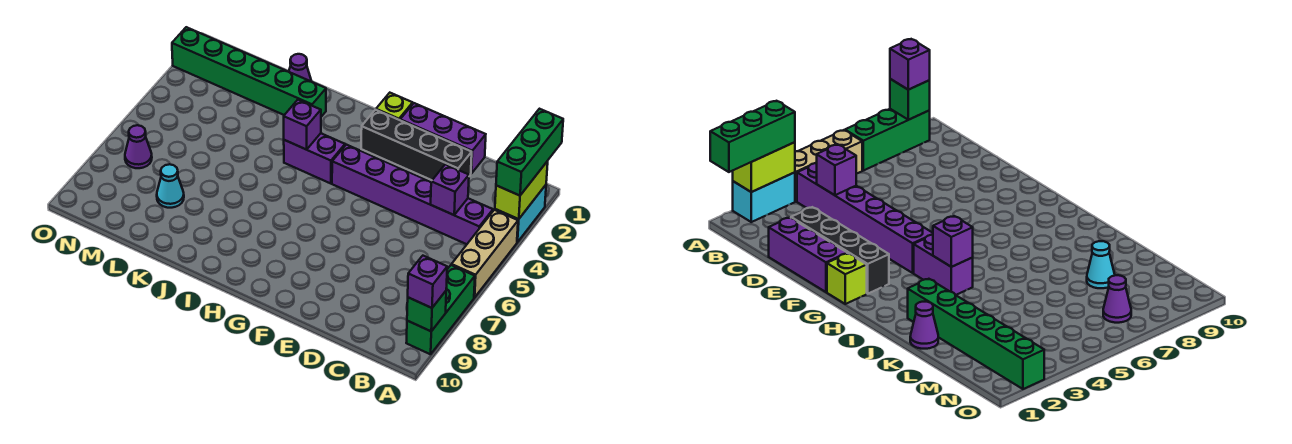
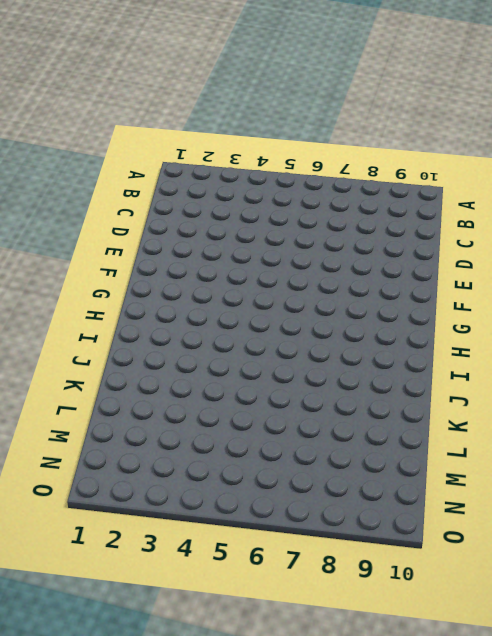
none -> cyan brick A2:A3 level 1
none -> tan brick A4:A6 level 1
none -> green brick A7:A9 level 1

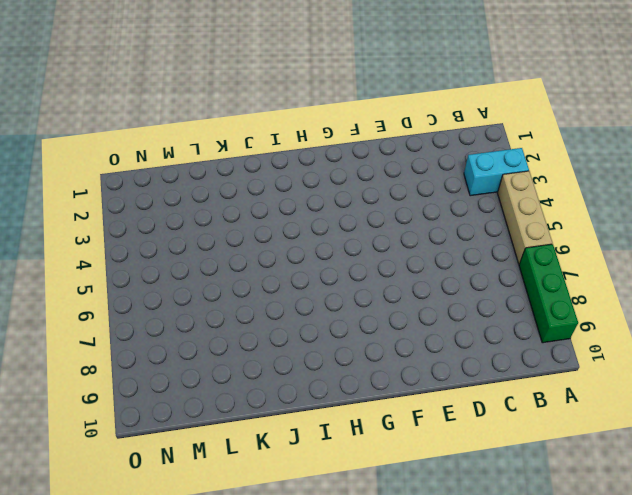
cyan brick A3:B3 level 1 -> cyan brick A2:A3 level 1
none -> purple brick B4:G4 level 1
none -> purple brick D1:F1 level 1
none -> black brick D2:G2 level 1

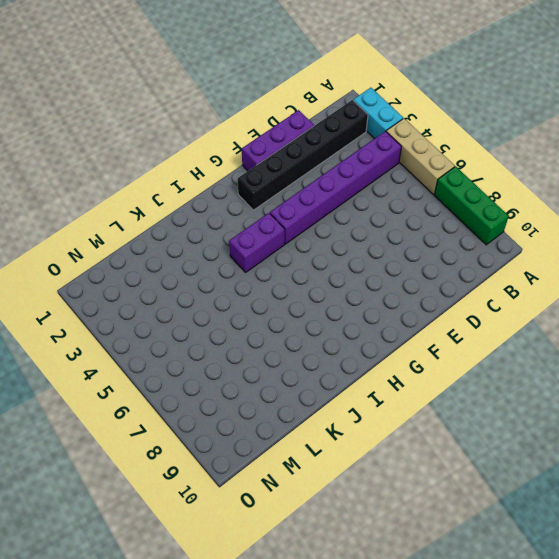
black brick B2:G2 level 1 -> black brick D2:G2 level 1
none -> lime brick G1 level 1
none -> green brick J2:O2 level 1
none -> purple cone K1 level 1

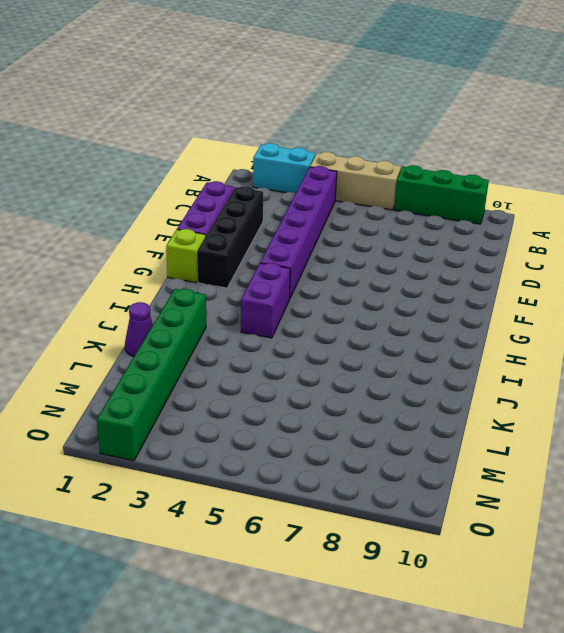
none -> cyan cone L8 level 1
none -> purple cone N7 level 1
none -> lime brick A2:A3 level 2

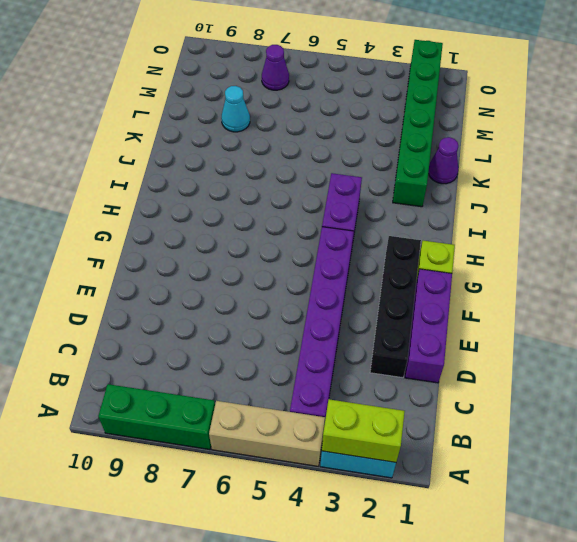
none -> green brick A9 level 2
none -> purple brick C4 level 2
none -> purple brick I4 level 2

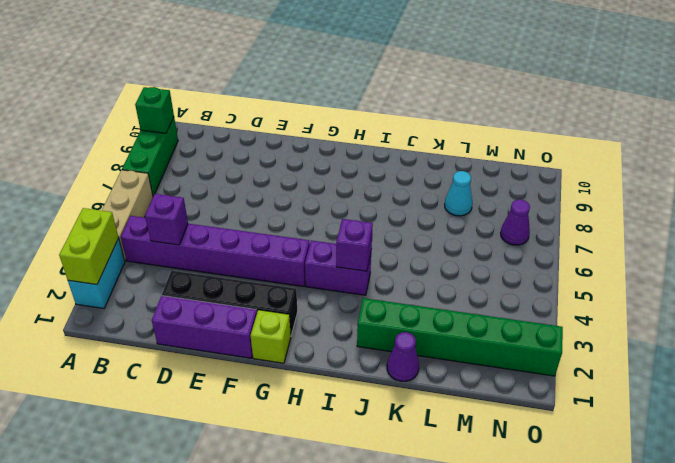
none -> green brick A1:A3 level 3
none -> purple brick A9 level 3

